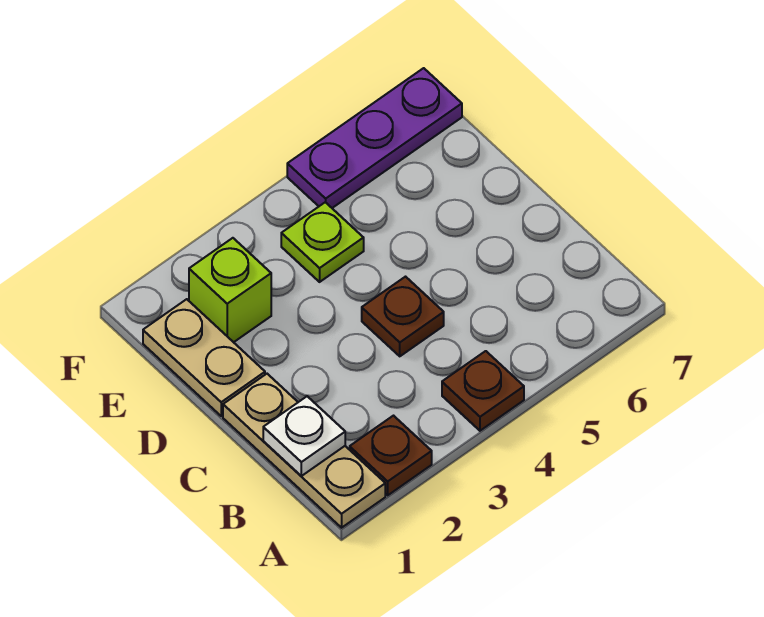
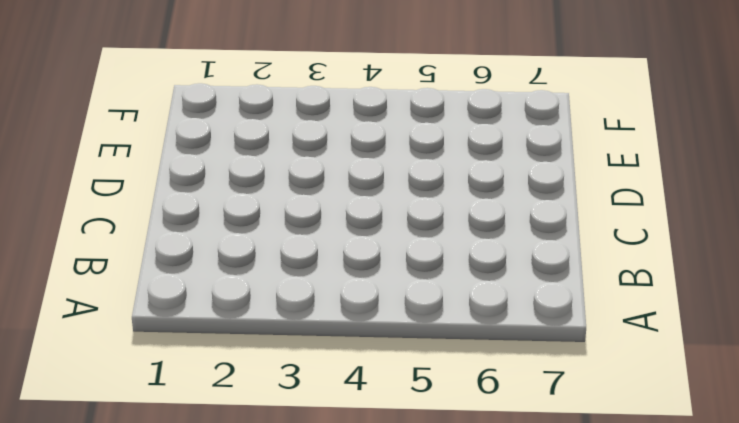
none -> tan plate A1:C1 level 1
none -> brown plate A2 level 1

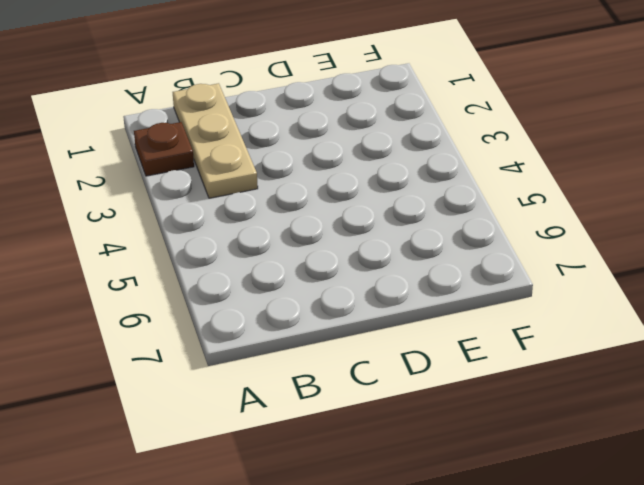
tan plate B1:B3 level 1 -> tan plate A1:C1 level 1
none -> brown plate A4 level 1
none -> brown plate C4 level 1

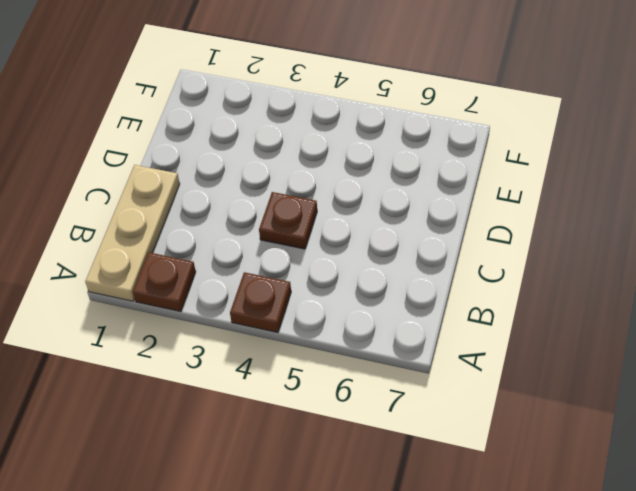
none -> tan plate D1:E1 level 1
none -> lime brick E2 level 1

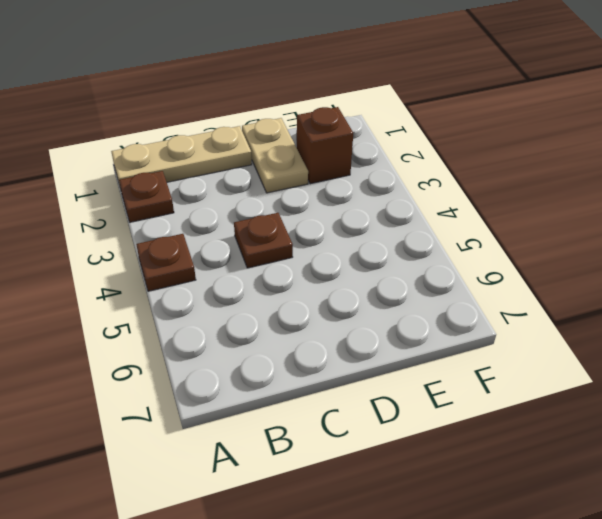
tan plate D1:D2 level 1 -> tan plate D1:E1 level 1
brown brick E2 level 1 -> lime brick E2 level 1
none -> lime plate E4 level 1
none -> purple plate F5:F7 level 1

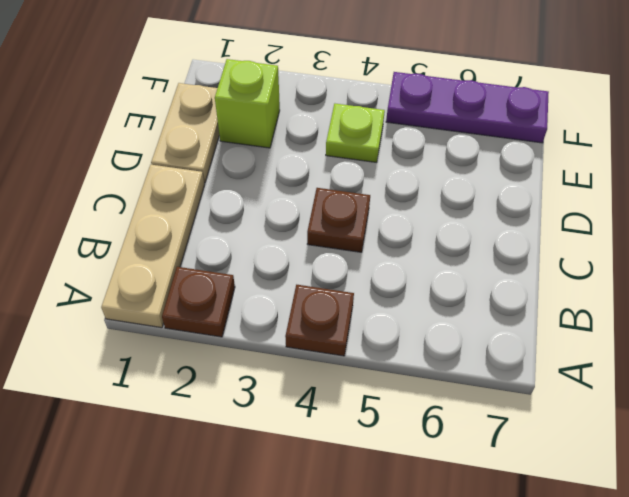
none -> white plate B1 level 2

